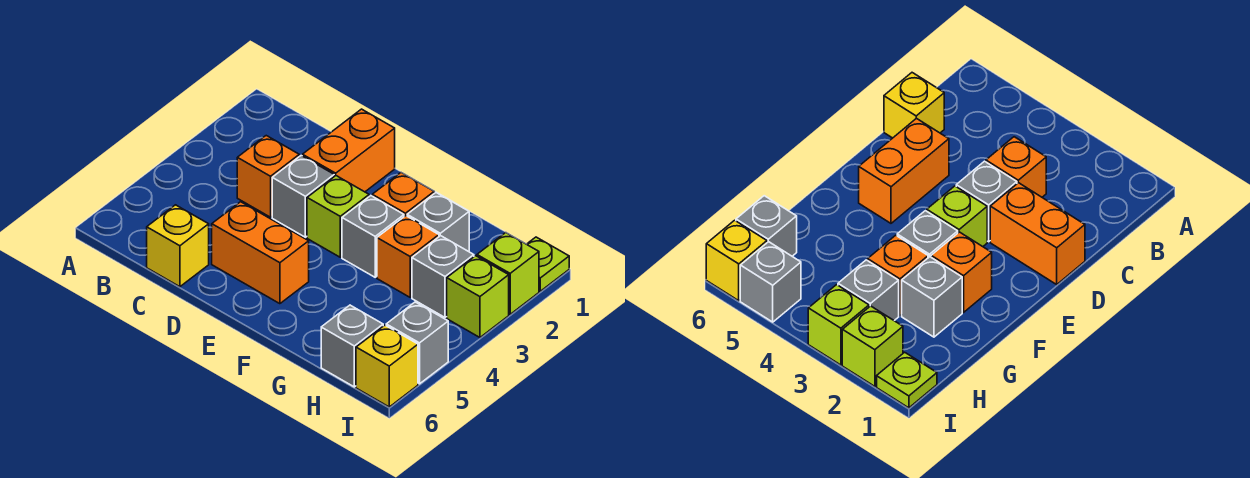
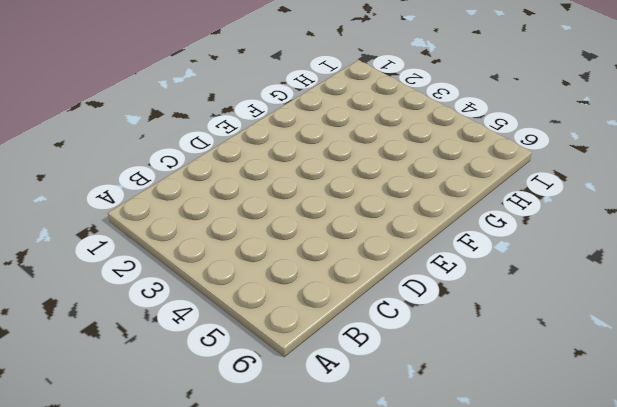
none -> orange brick C3 level 1
none -> yellow brick C6 level 1
none -> orange brick D1:D2 level 1

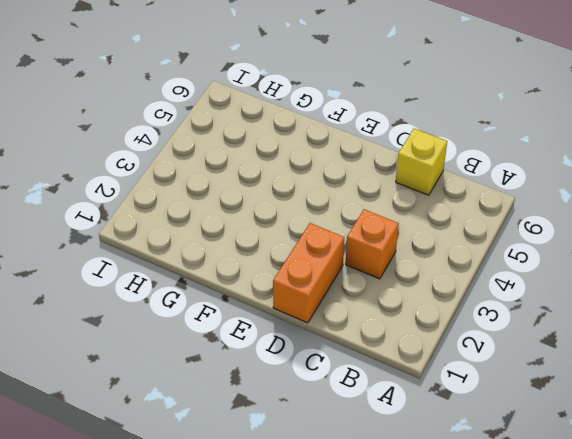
none -> grey brick D3 level 1
none -> orange brick D5:E5 level 1
none -> lime brick E3 level 1

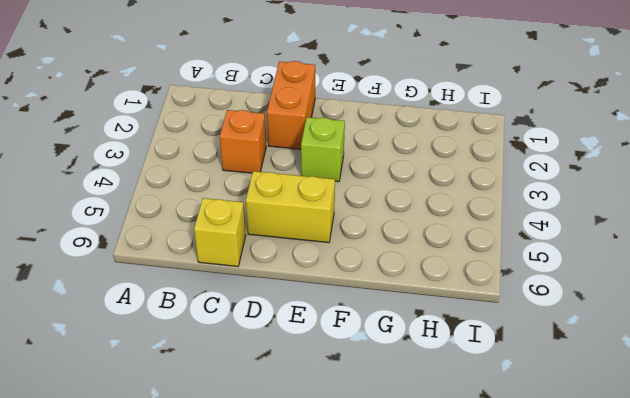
yellow brick D5:E5 level 1 -> orange brick D5:E5 level 1
none -> grey brick D3 level 1
none -> orange brick F2 level 1
none -> grey brick F3 level 1

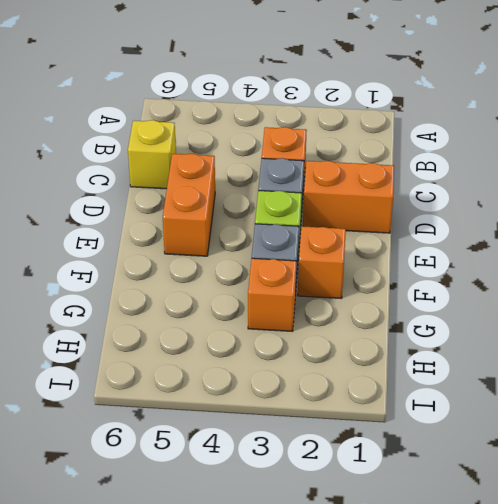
none -> grey brick G2 level 1
none -> grey brick H3 level 1
none -> grey brick H6 level 1

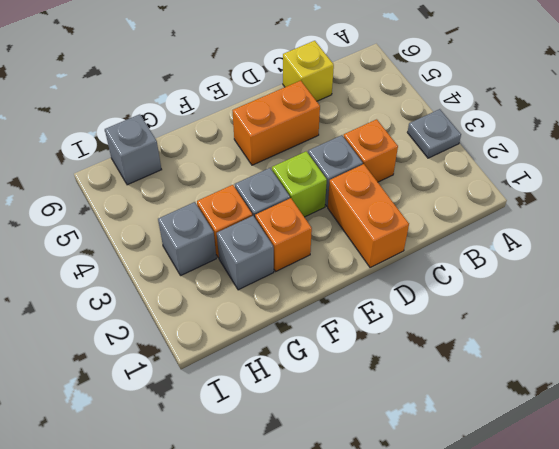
grey plate A3 level 1 -> none
none -> lime plate I1 level 1
none -> lime brick I2 level 1
none -> lime brick I3 level 1

